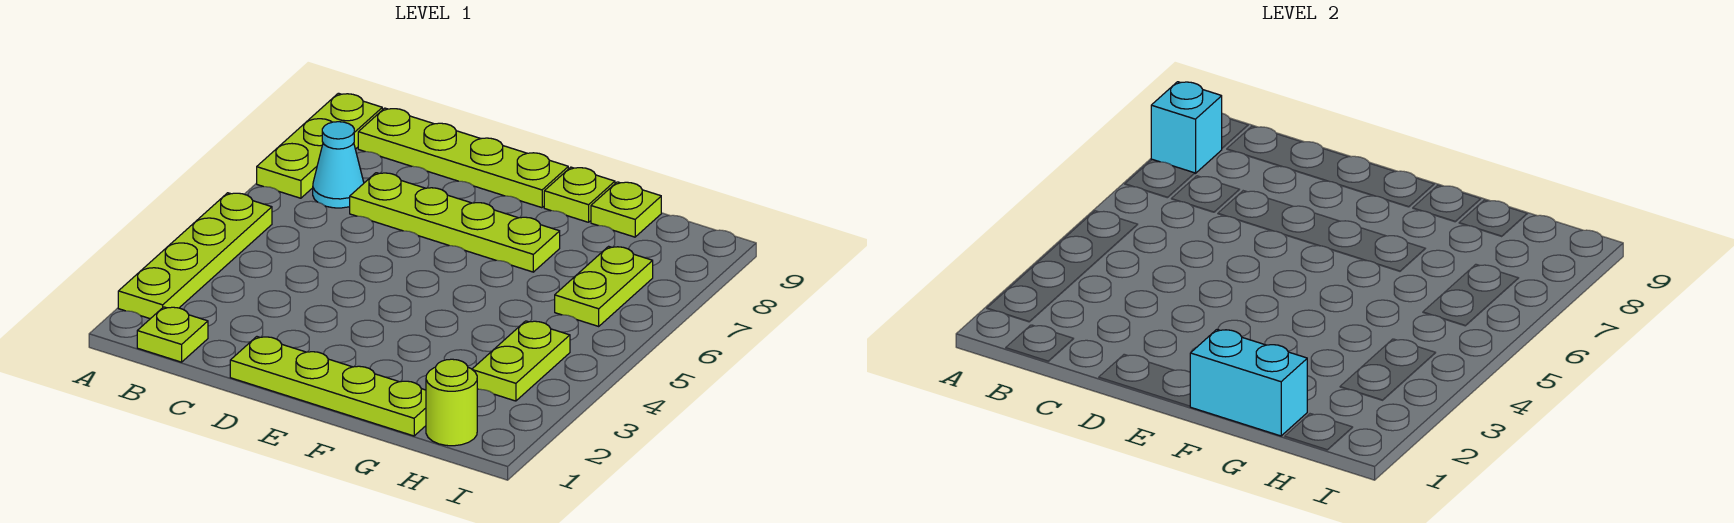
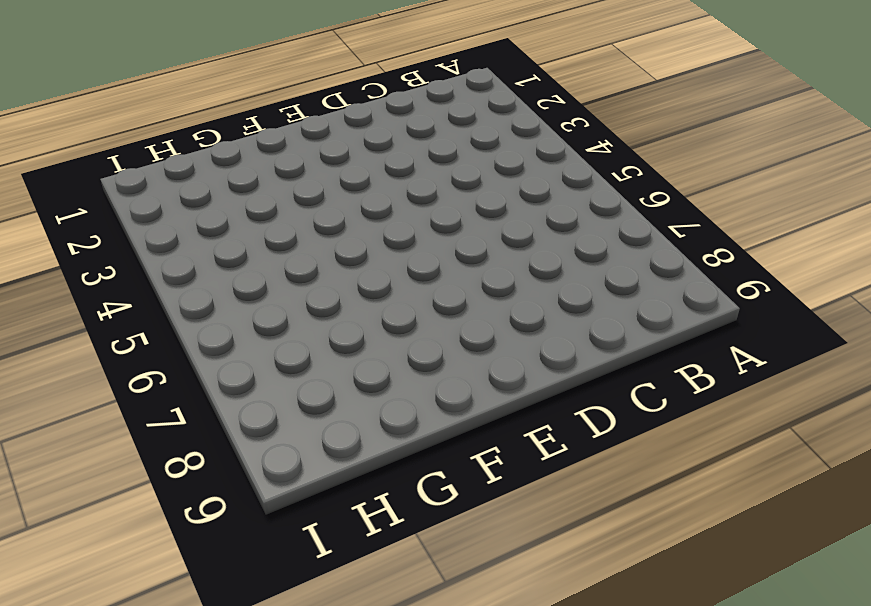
none -> lime plate A2:A5 level 1
none -> lime plate A7:A9 level 1
none -> lime plate B1 level 1

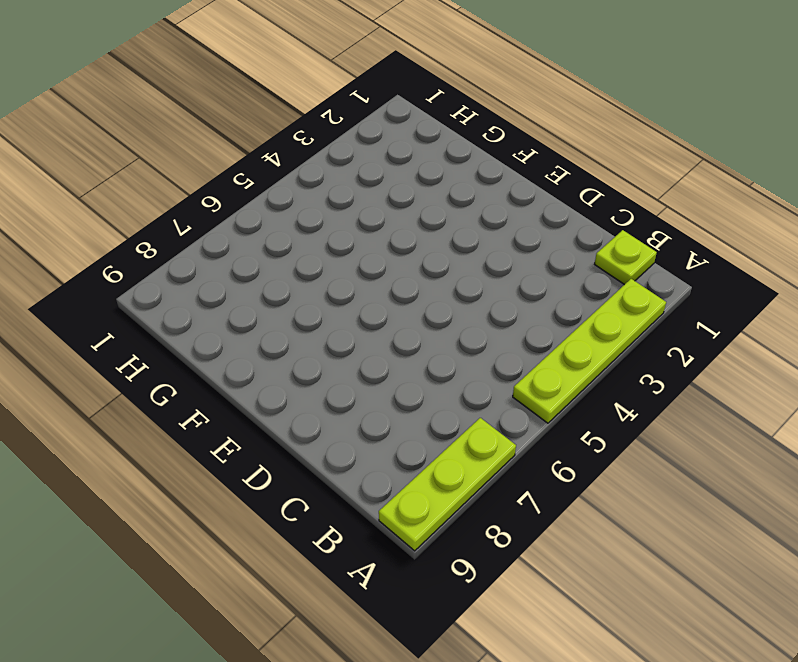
none -> cyan cone B7 level 1
none -> lime plate B9:E9 level 1
none -> lime plate C7:F7 level 1

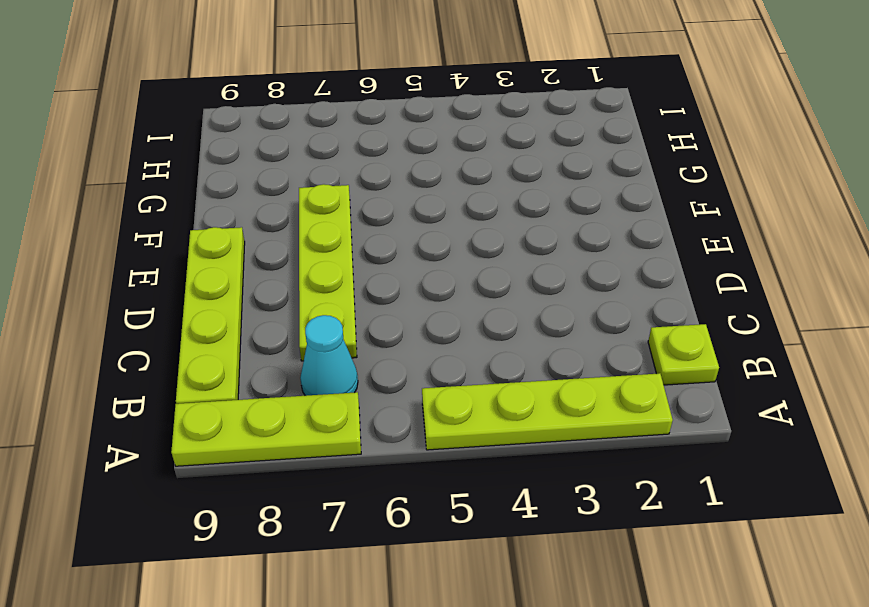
none -> lime plate D1:G1 level 1
none -> lime plate F9 level 1
none -> lime plate G9 level 1

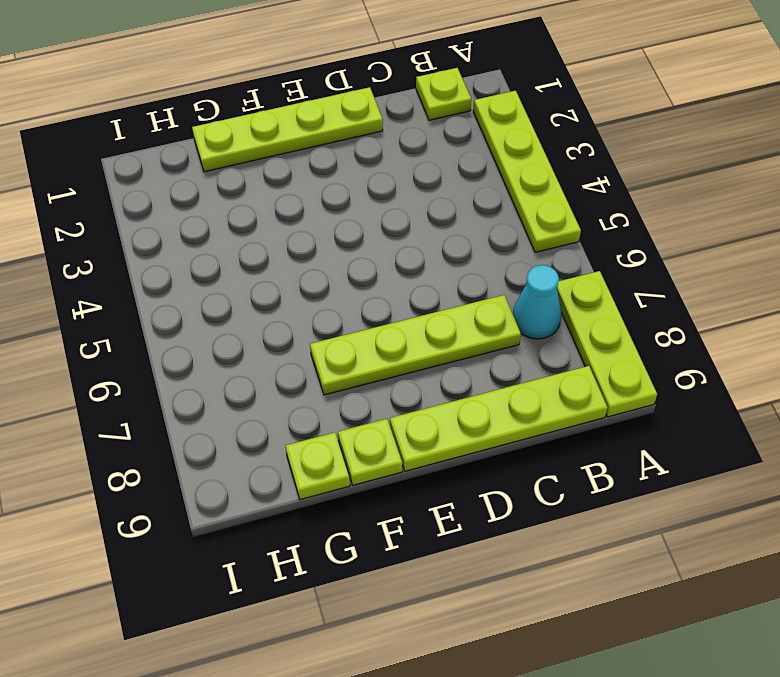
none -> lime round brick H1 level 1
none -> lime plate H3:H4 level 1
none -> lime plate H6:H7 level 1

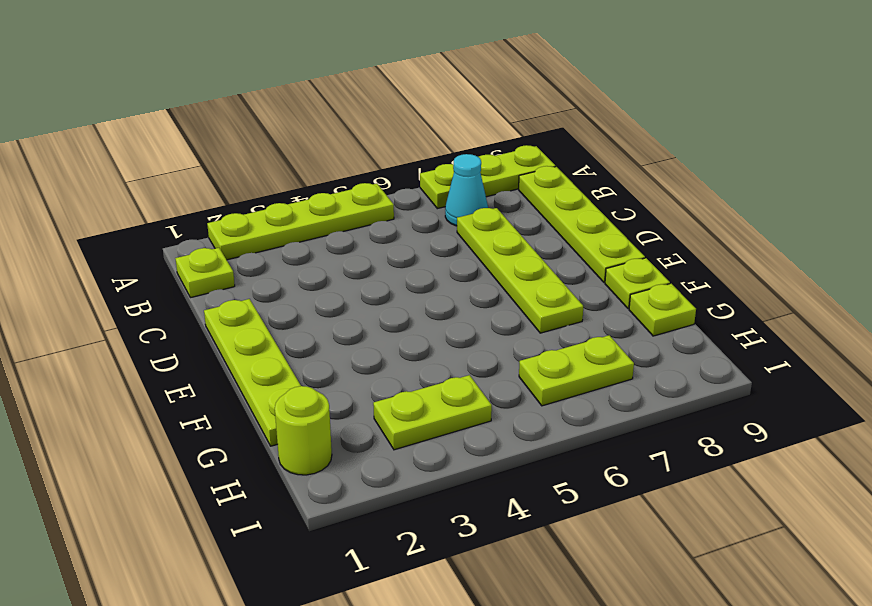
none -> cyan brick A8 level 2
none -> cyan brick F1:G1 level 2

